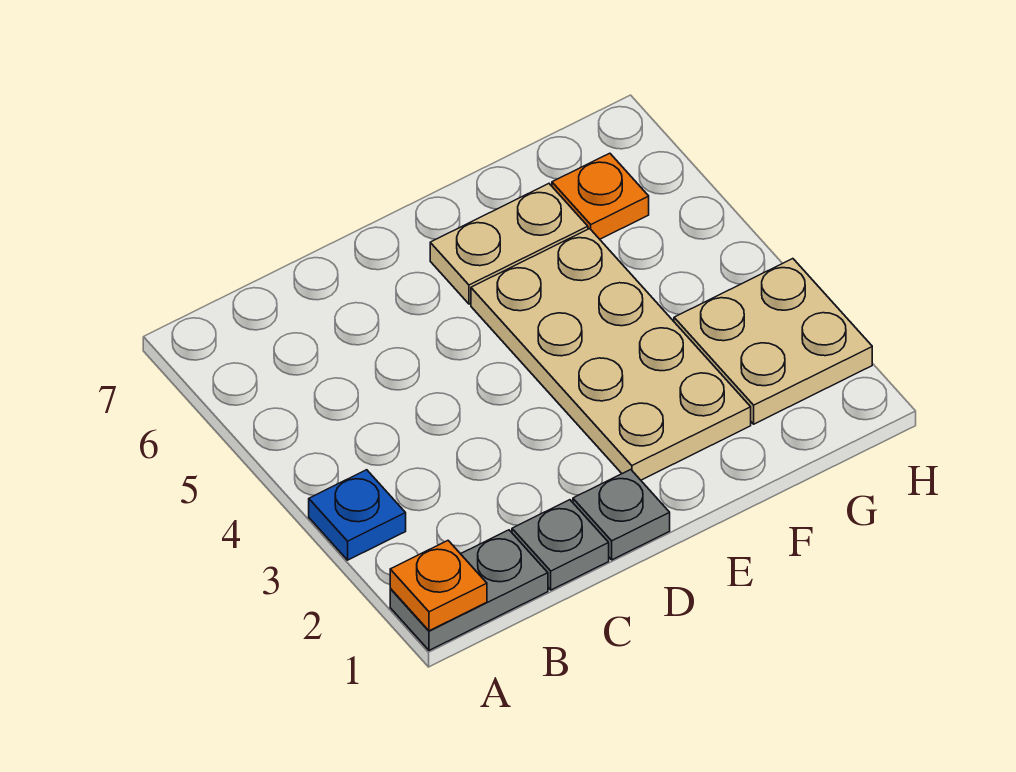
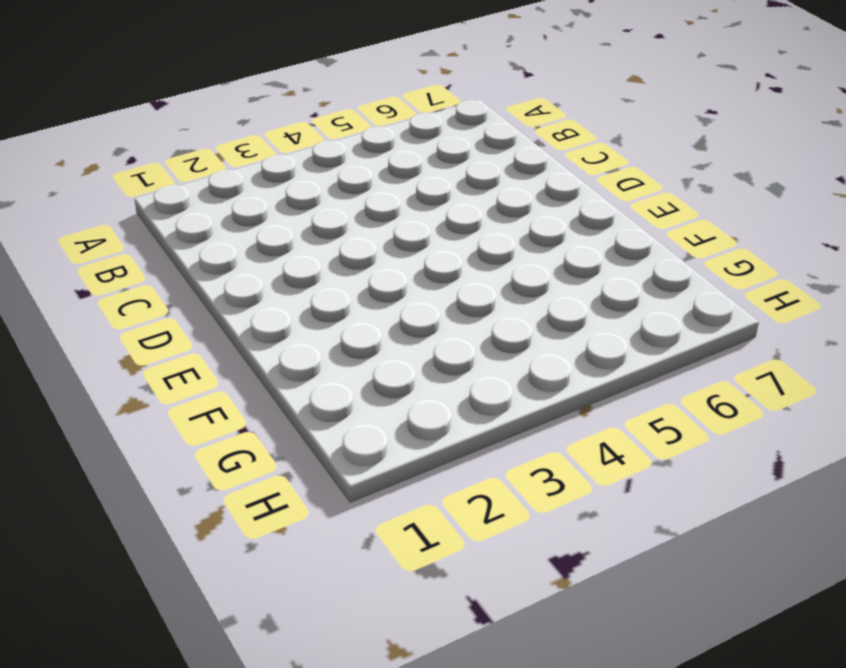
none -> grey plate A1:B1 level 1
none -> blue plate A3 level 1

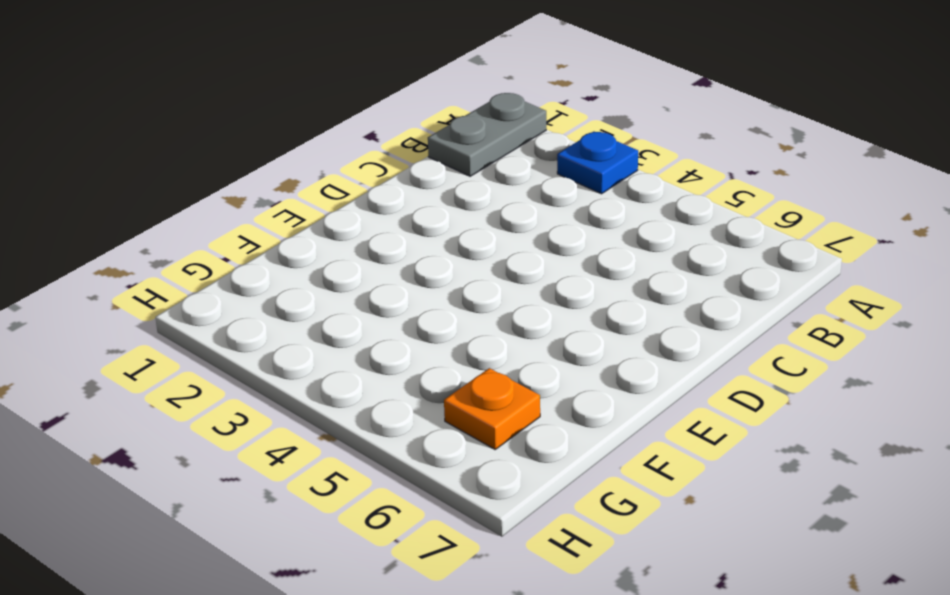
none -> grey plate C1 level 1
none -> grey plate D1 level 1

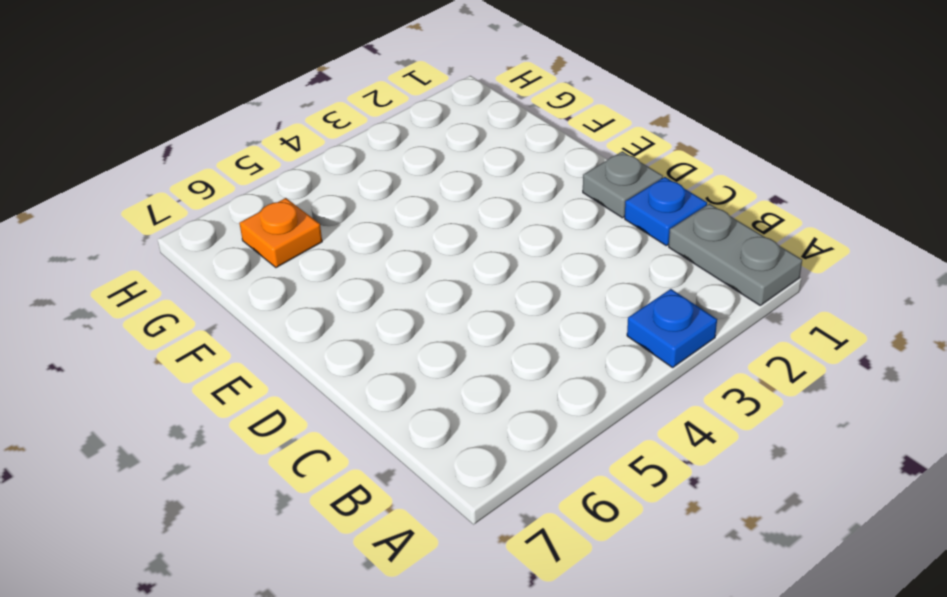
blue plate C1 level 1 -> grey plate C1 level 1
none -> tan plate E2:F5 level 1
none -> tan plate E6:F6 level 1

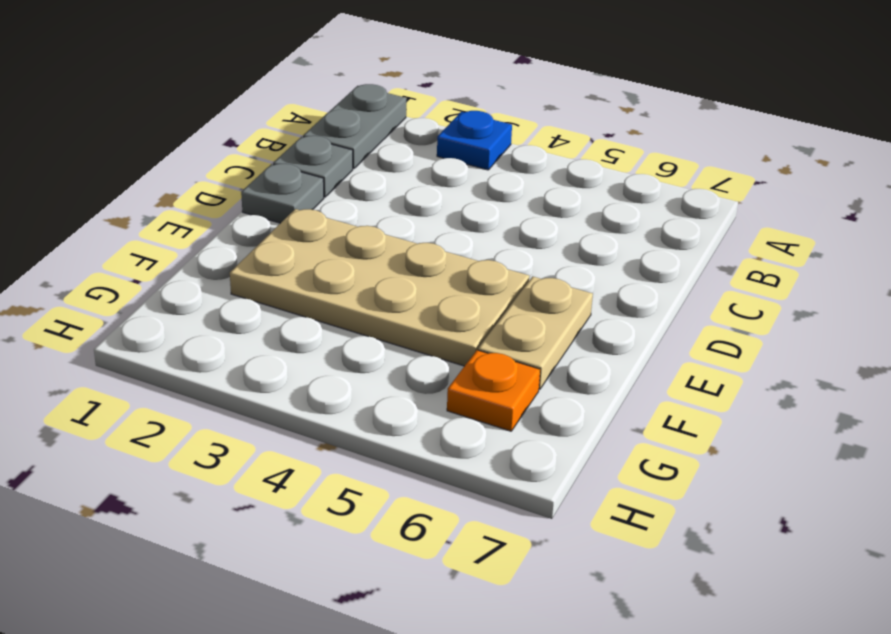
none -> tan plate G2:H3 level 1
none -> orange plate A1 level 2

